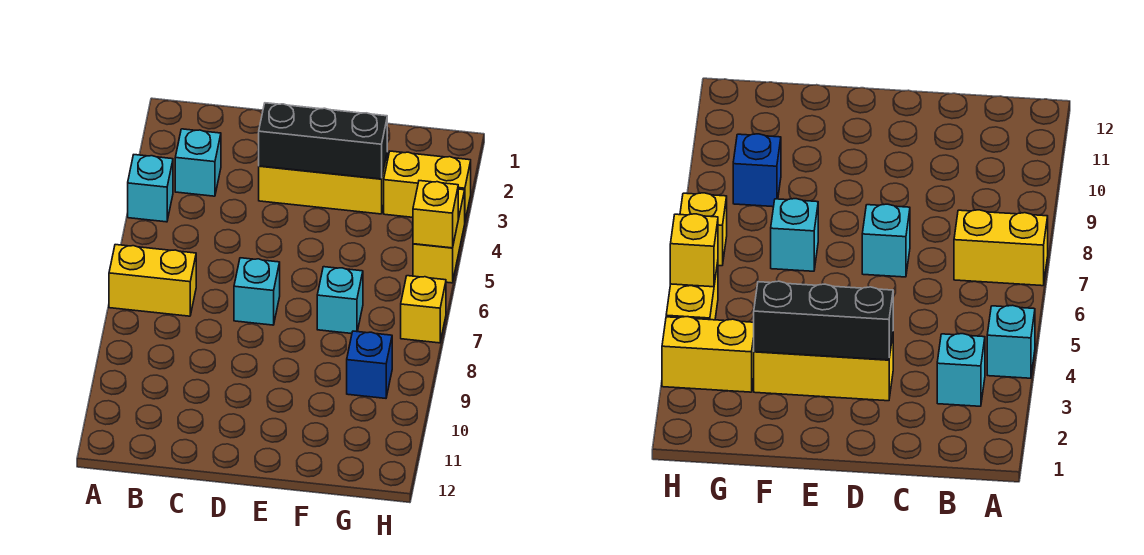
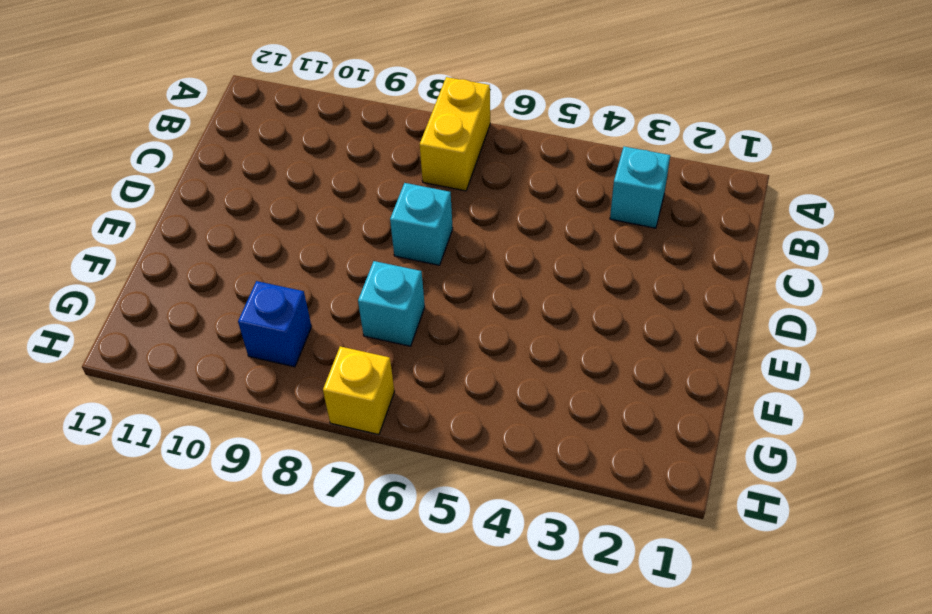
none -> cyan brick A4 level 1
none -> yellow brick D3:F3 level 1
none -> yellow brick G3:H3 level 1

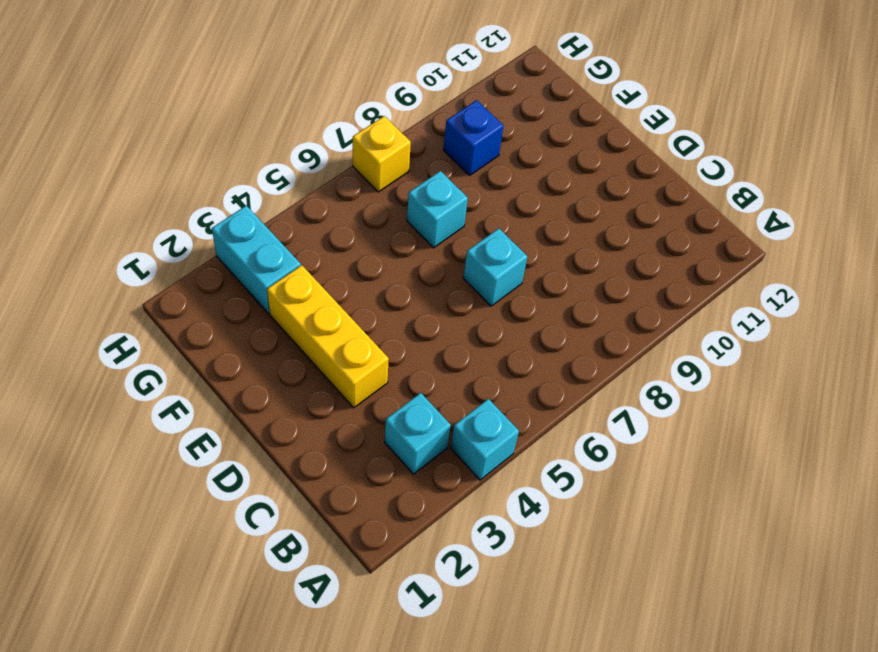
cyan brick G3:H3 level 1 -> yellow brick G3:H3 level 1
none -> yellow brick A7:B7 level 1
none -> yellow brick H4:H5 level 1
none -> black brick D3:F3 level 2

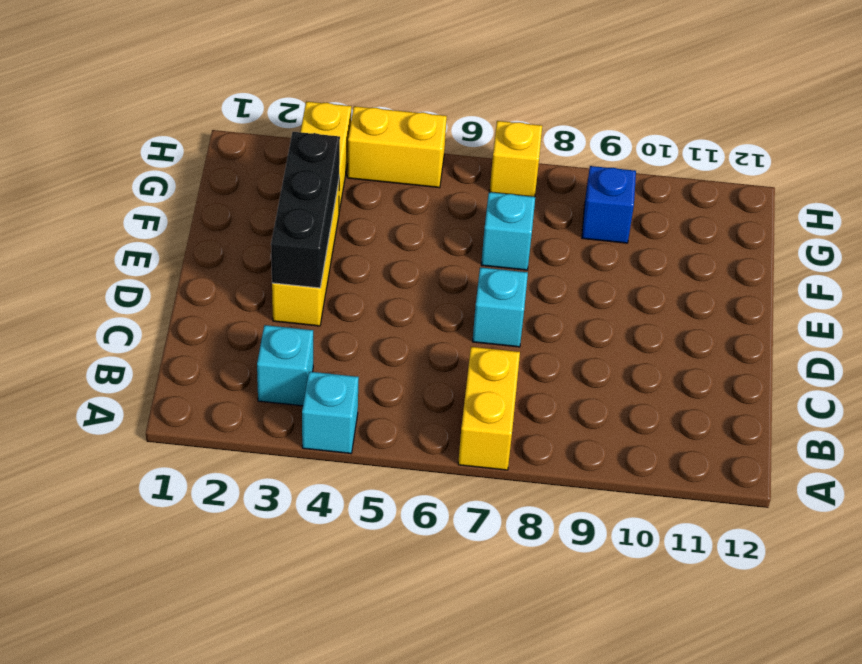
none -> yellow brick H5 level 2

